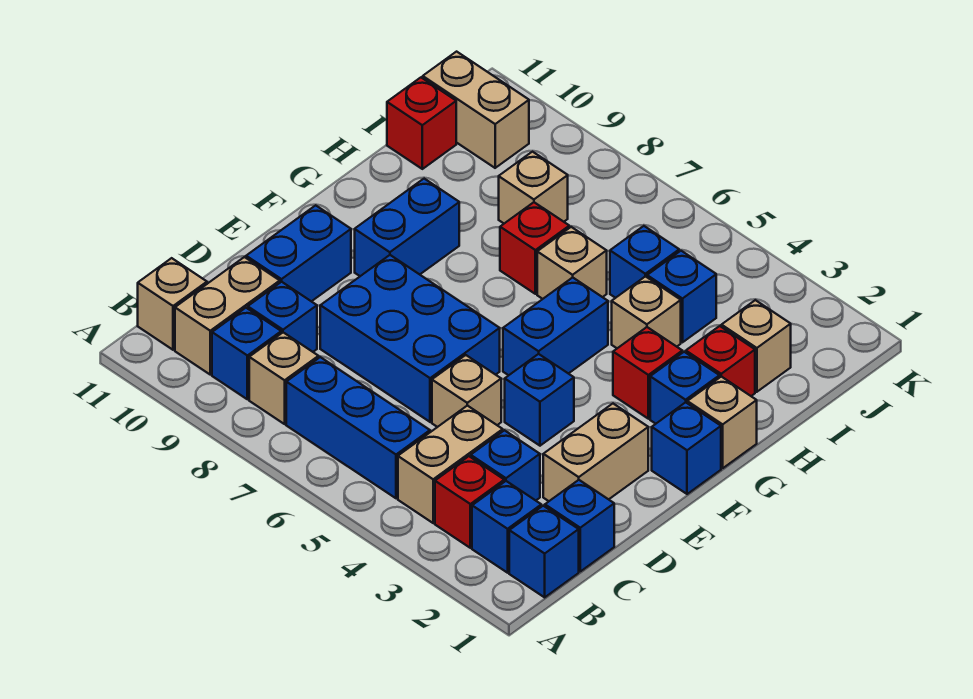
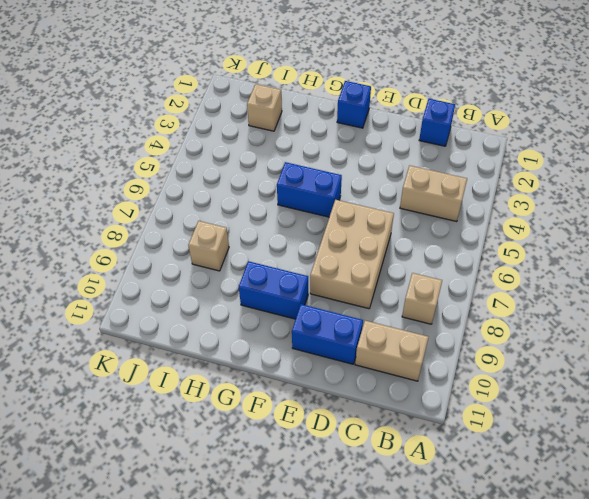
tan brick D6:E8 level 1 -> blue brick D6:E8 level 1
none -> blue brick B1 level 1
none -> blue brick B2 level 1
none -> red brick B3 level 1
none -> blue brick B5:B7 level 1

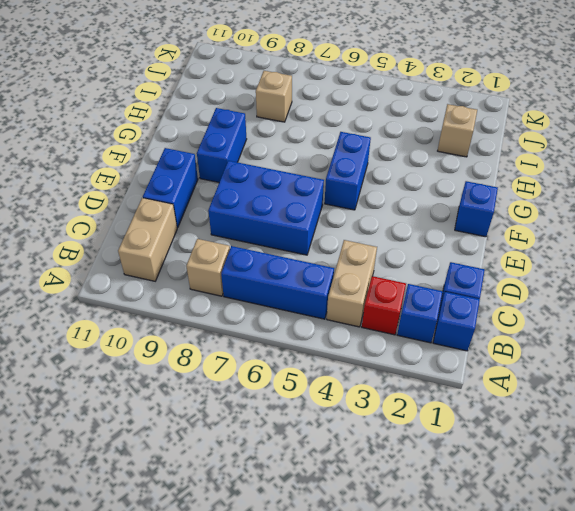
none -> blue brick B9 level 1
none -> tan brick B11 level 1
none -> blue brick C3 level 1
none -> blue brick C9 level 1

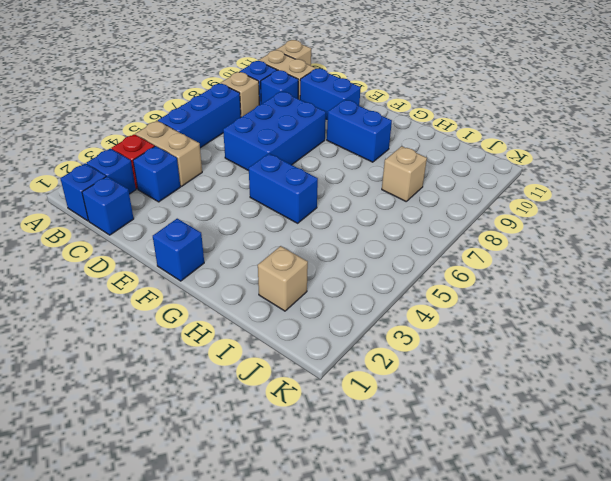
none -> tan brick D2:E2 level 1
none -> tan brick D5 level 1
none -> blue brick E4 level 1
none -> tan brick G1 level 1

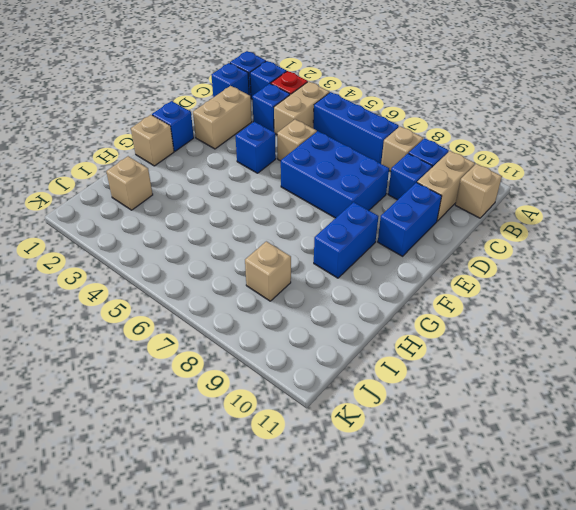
none -> blue brick F5:G5 level 1
none -> blue brick G2 level 1
none -> red brick G3 level 1
none -> red brick H2 level 1

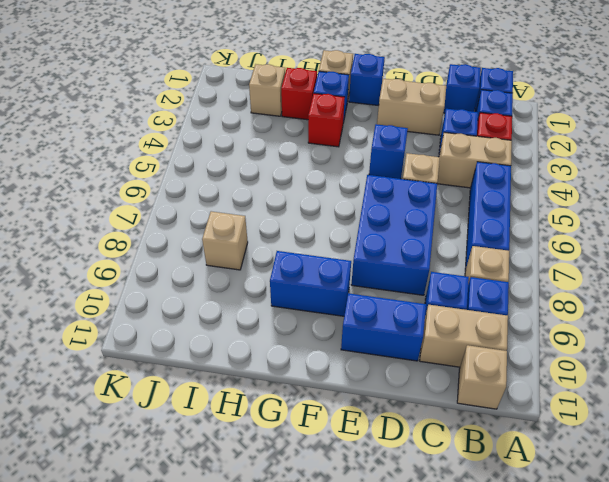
none -> blue brick F5:G5 level 1
none -> tan brick H4 level 1
none -> tan brick H6 level 1
none -> red brick H7 level 1

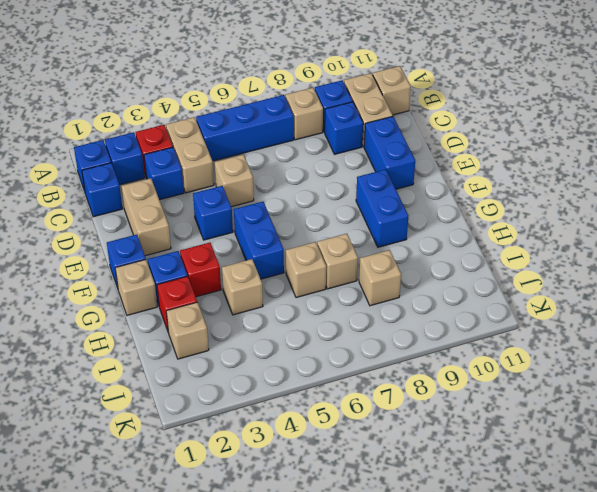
tan brick H7 level 1 -> red brick H7 level 1
none -> blue brick D6:E8 level 1
none -> blue brick I4 level 1
none -> blue brick I5 level 1
none -> red brick I11 level 1

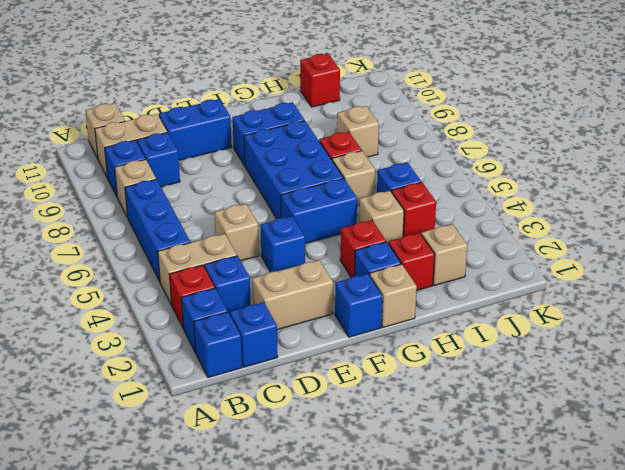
blue brick F6:G8 level 1 -> blue brick D6:E8 level 1
red brick I4 level 1 -> blue brick I4 level 1
none -> tan brick J10:J11 level 1

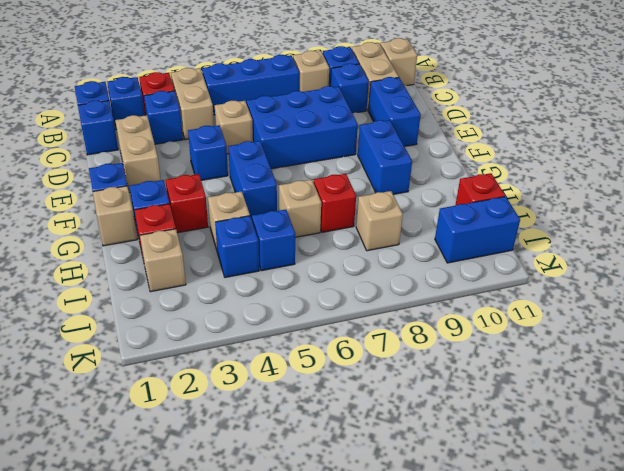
blue brick J10:J11 level 1 -> tan brick J10:J11 level 1

